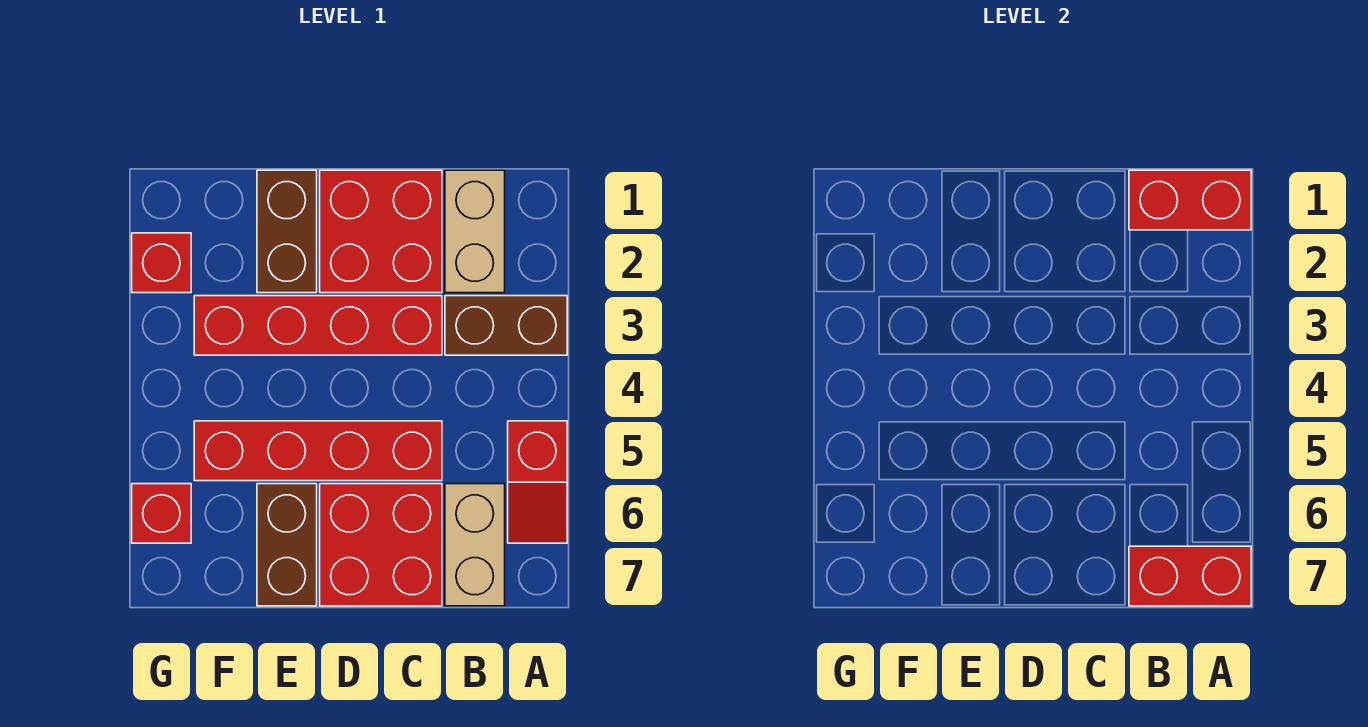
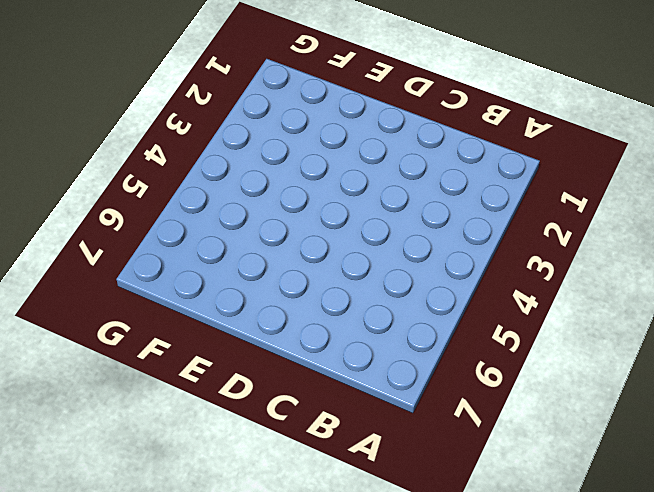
none -> brown brick A3:B3 level 1
none -> red slope A5:A6 level 1 top 5
none -> tan brick B1:B2 level 1

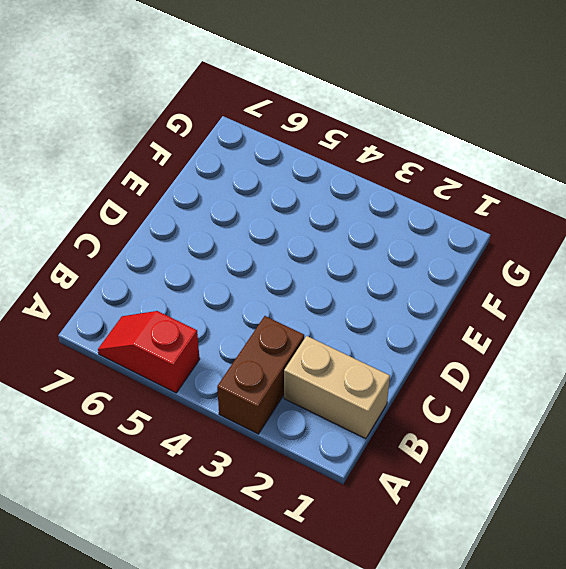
none -> tan brick B6:B7 level 1
none -> red brick C1:D2 level 1
none -> red brick C3:F3 level 1

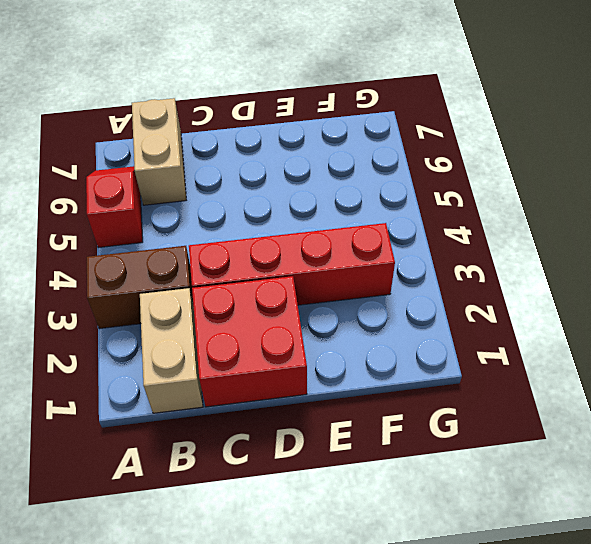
none -> red brick C5:F5 level 1
none -> red brick C6:D7 level 1
none -> brown brick E1:E2 level 1

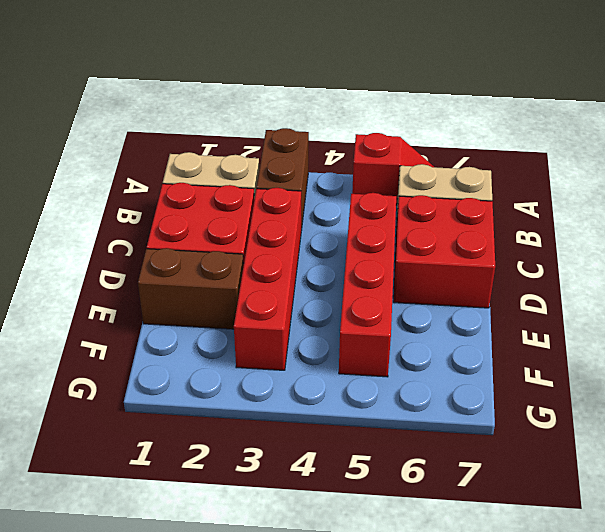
none -> brown brick E6:E7 level 1
none -> red brick G2 level 1
none -> red brick G6 level 1

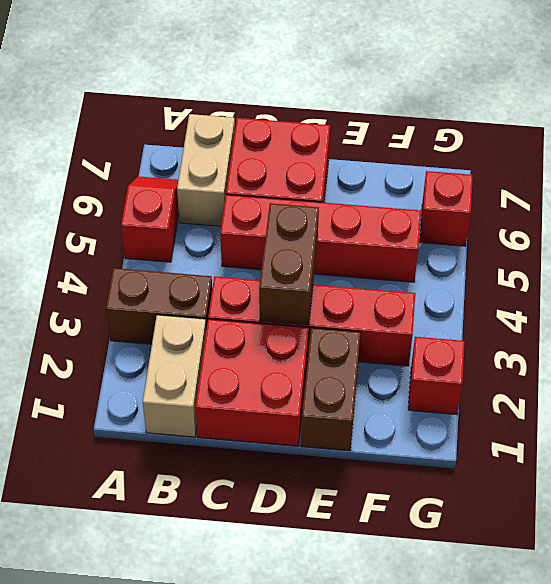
brown brick D3:D4 level 2 -> brown brick E6:E7 level 1
none -> red brick A1:B1 level 2
none -> red brick A7:B7 level 2

